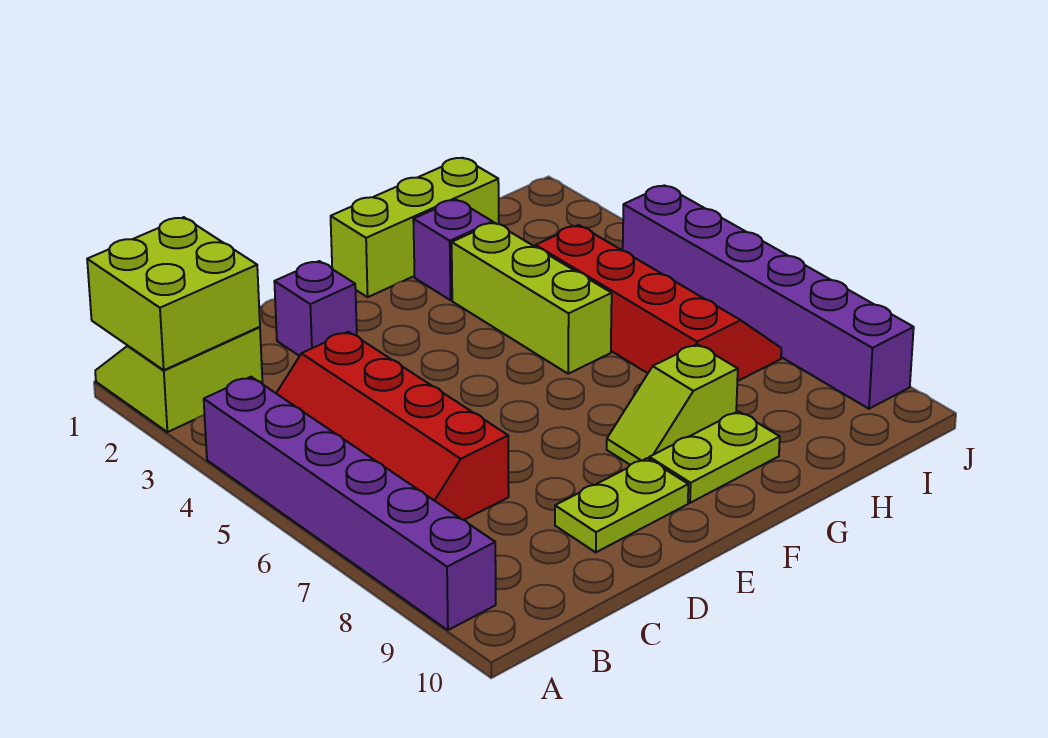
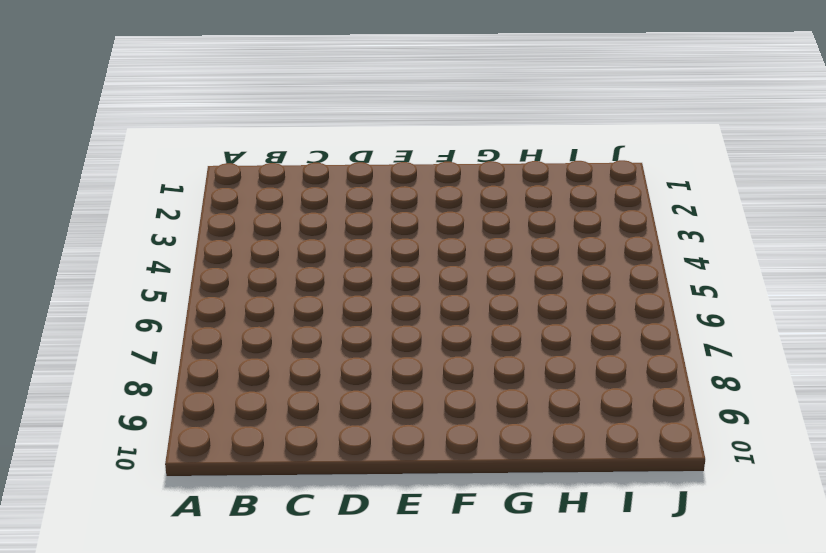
none -> lime slope A1:B2 level 1 top 2
none -> purple brick A4:A9 level 1
none -> red slope B4:C7 level 1 top C

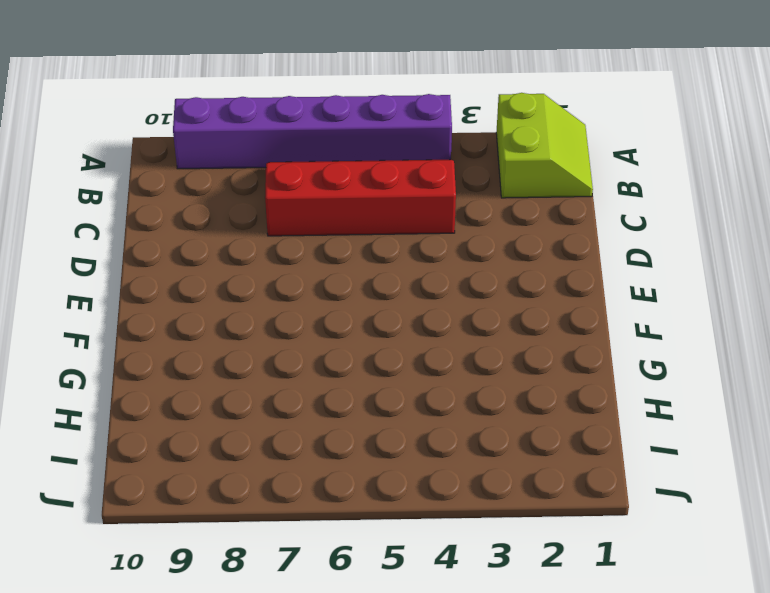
none -> purple brick D2 level 1
none -> lime plate D9:E9 level 1
none -> lime brick F1:H1 level 1

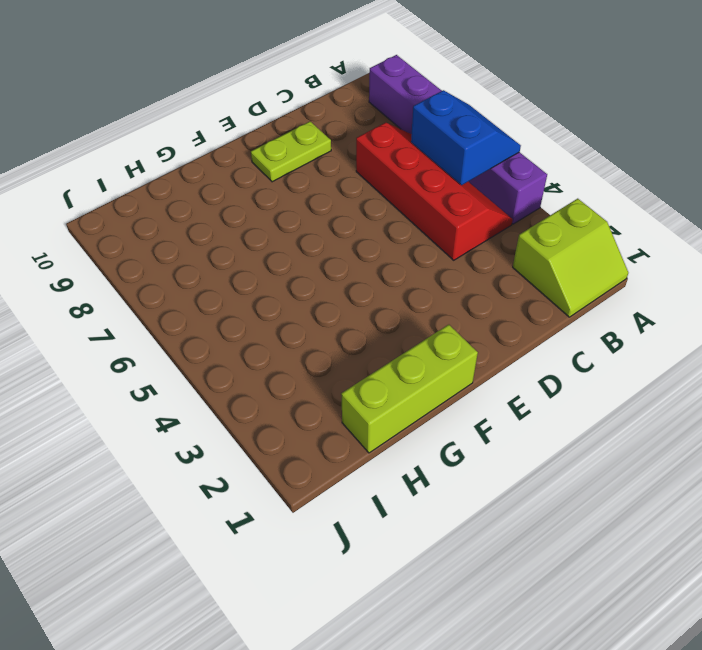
blue slope A5:B6 level 2 top B -> none
none -> purple brick D2 level 1
none -> lime slope F8:G8 level 1 top G
none -> lime plate F9:G9 level 1

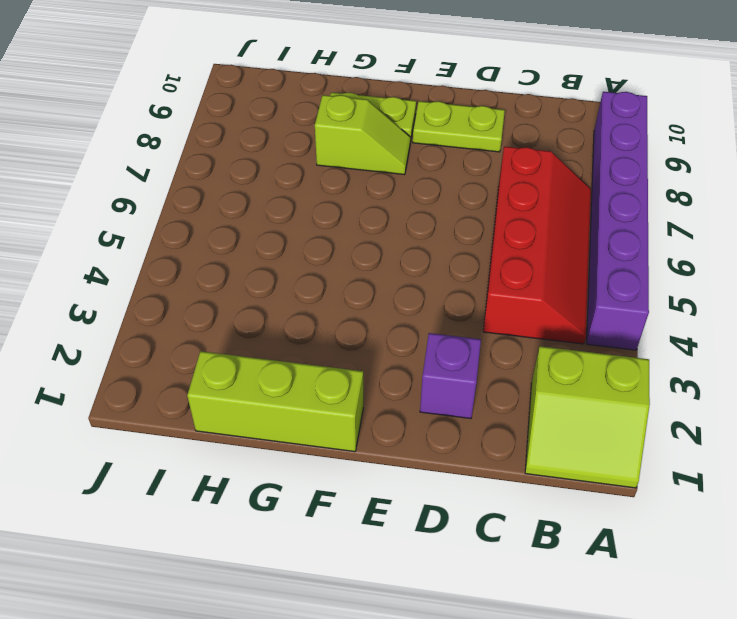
none -> purple brick G2 level 1
none -> lime brick G3:G5 level 1
none -> red slope H4:I7 level 1 top H

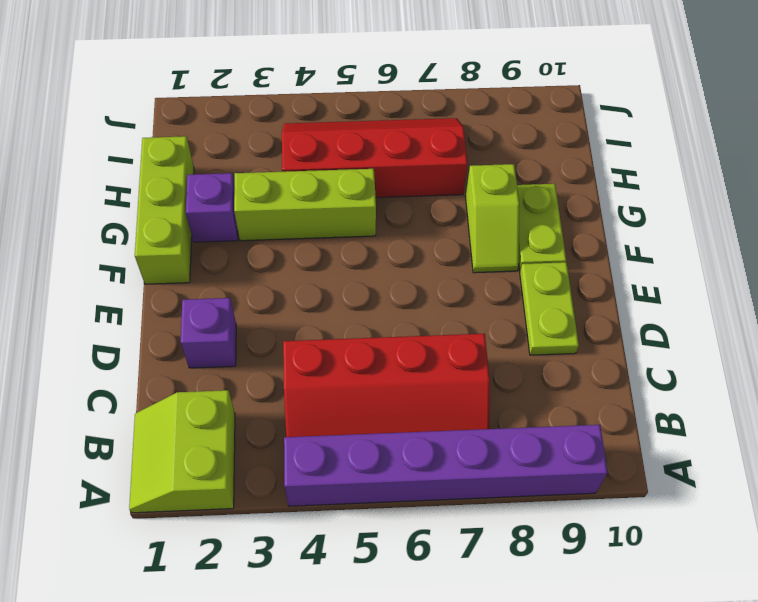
none -> purple brick J4:J9 level 1
none -> lime brick A1:B2 level 2

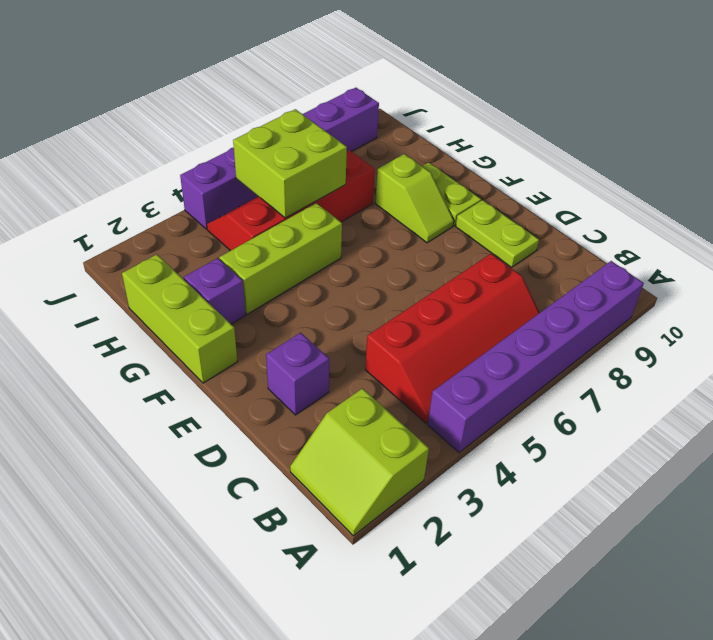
lime brick H5:I6 level 2 -> lime brick A1:B2 level 2

